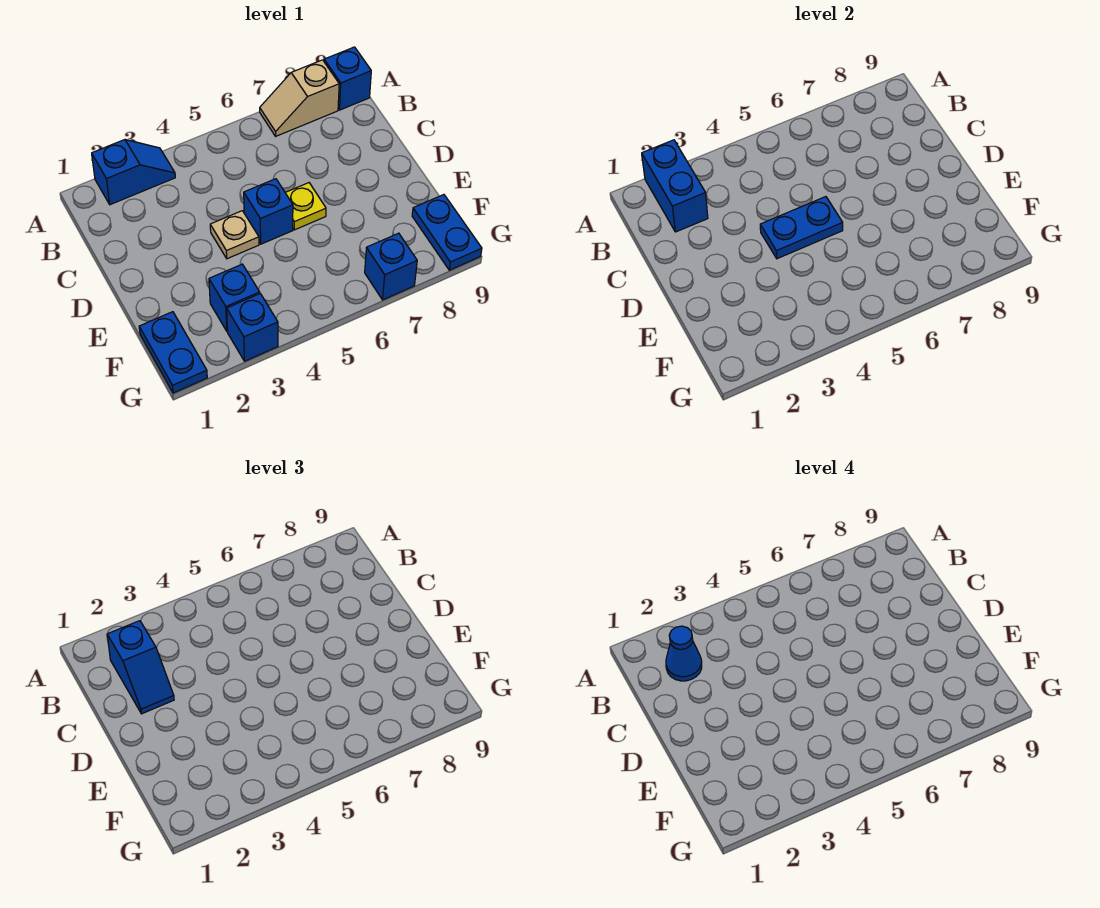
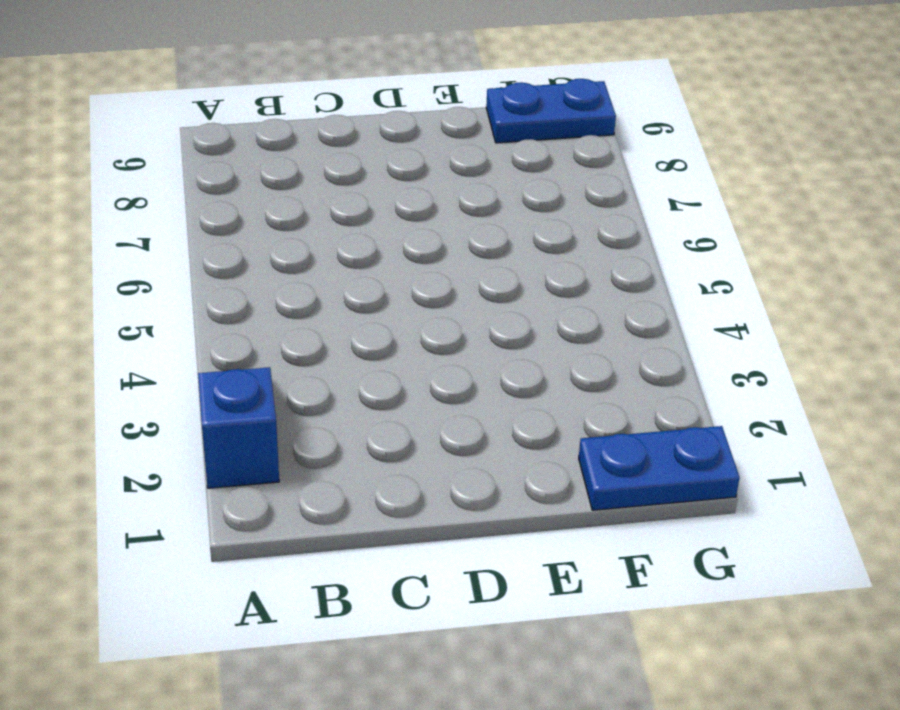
none -> tan slope A7:A8 level 1 top 8
none -> blue brick A9 level 1
none -> tan plate D4 level 1

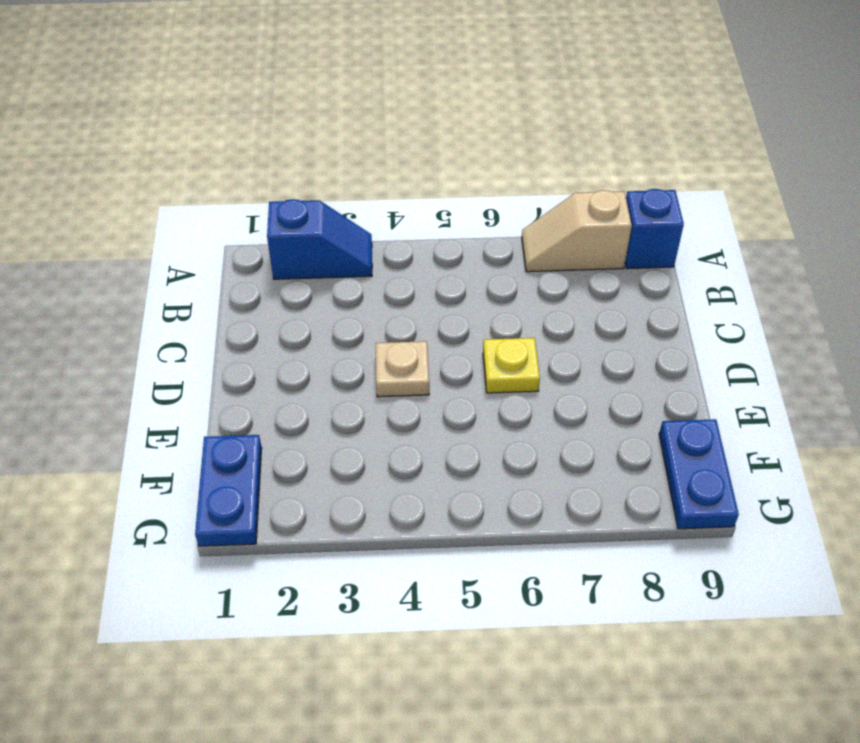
none -> blue brick D5 level 1
none -> blue brick F3 level 1
none -> blue brick G3 level 1

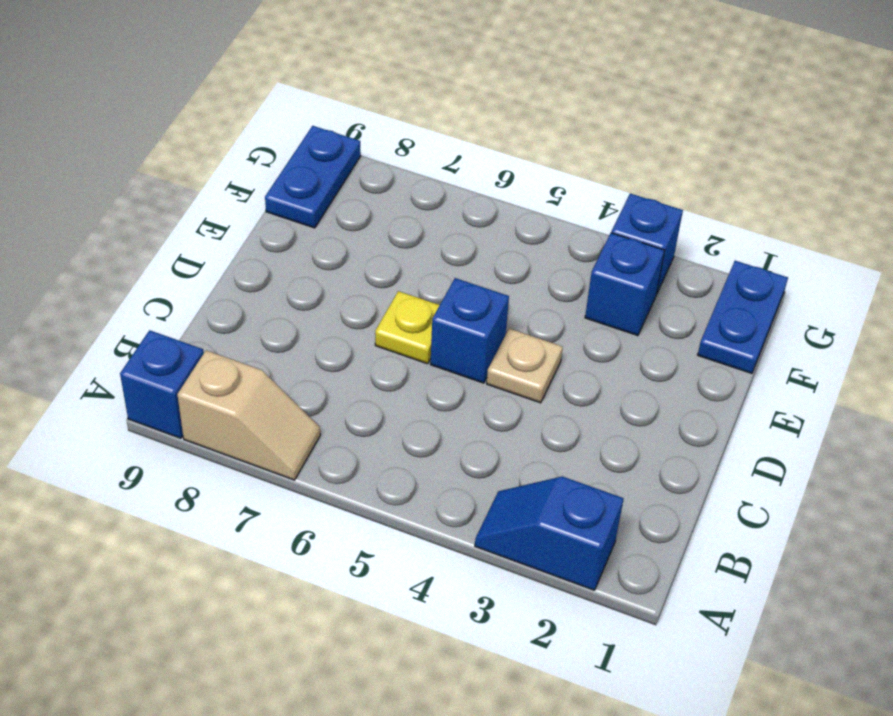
none -> blue brick G7 level 1
none -> blue brick A2:B2 level 2
none -> blue plate D4:D5 level 2

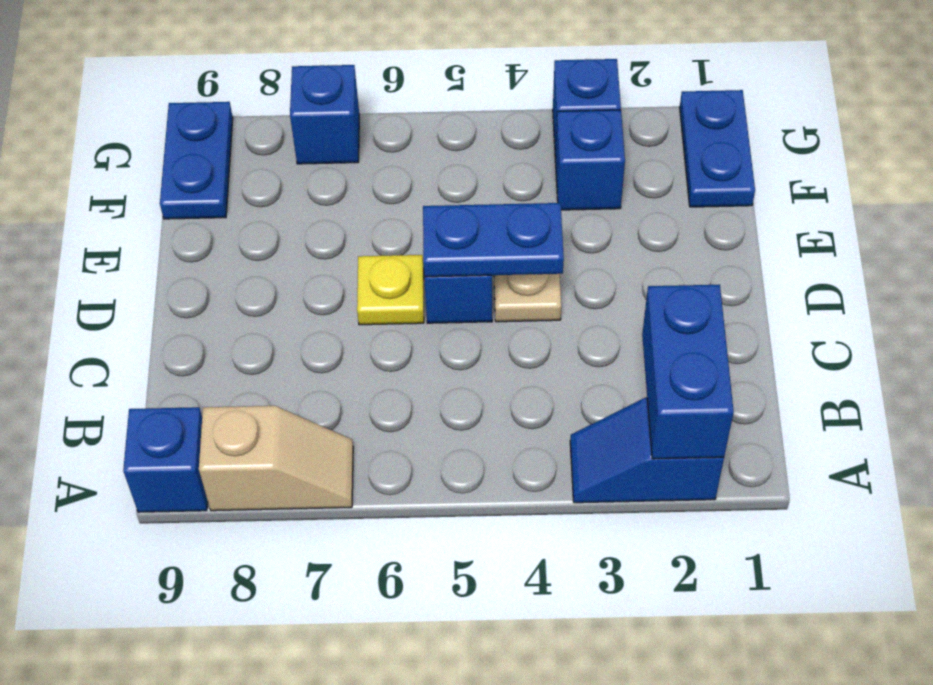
none -> blue slope B2:C2 level 3 top B
none -> blue cone B2 level 4

